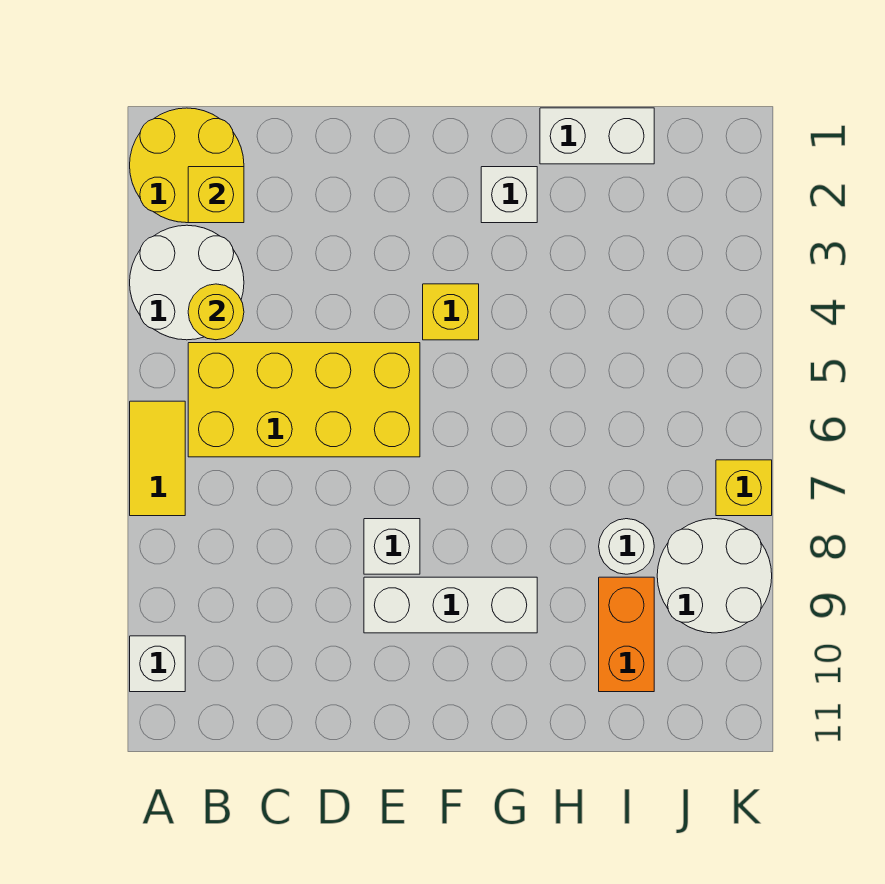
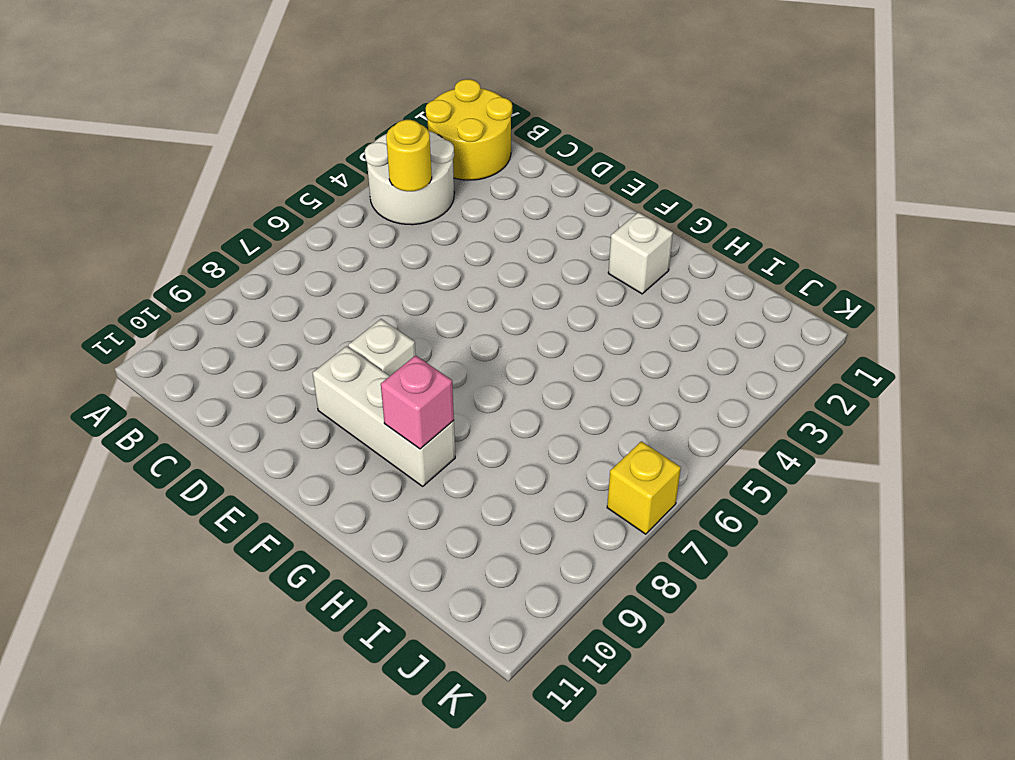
pink brick G9 level 2 -> none
none -> yellow tile A6:A7 level 1
none -> white brick A10 level 1
none -> yellow brick B5:E6 level 1

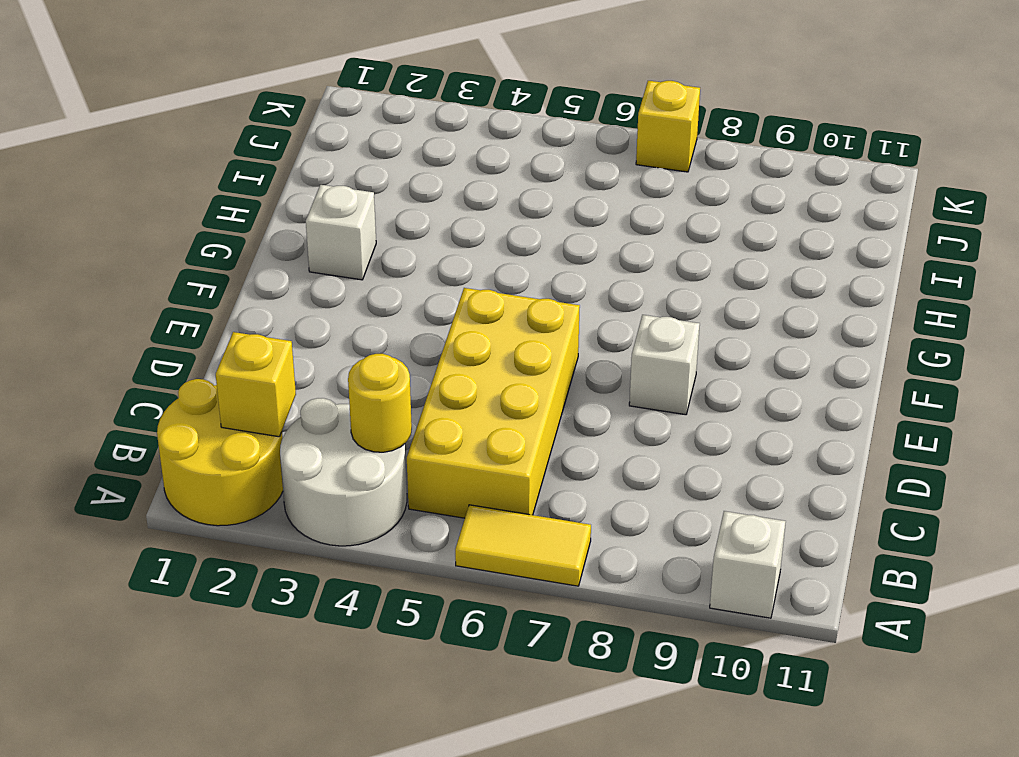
none -> white brick E9:G9 level 1
none -> yellow brick F4 level 1
none -> white brick H1:I1 level 1

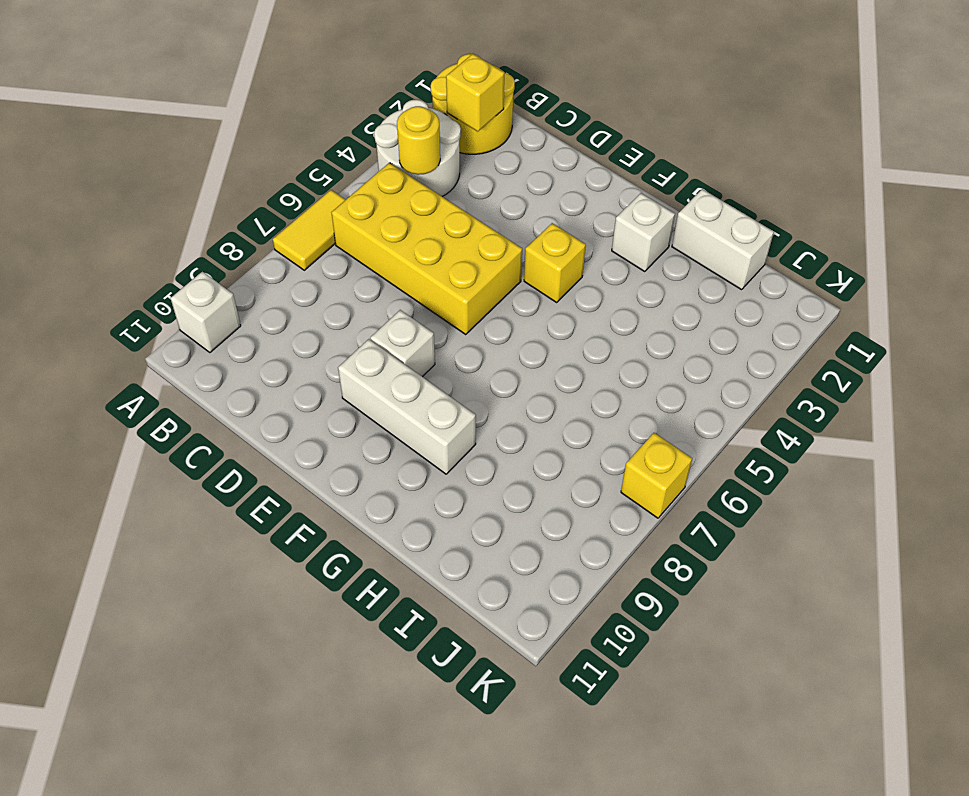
none -> white round brick I8 level 1
none -> orange brick I9:I10 level 1
none -> white round brick J8:K9 level 1

